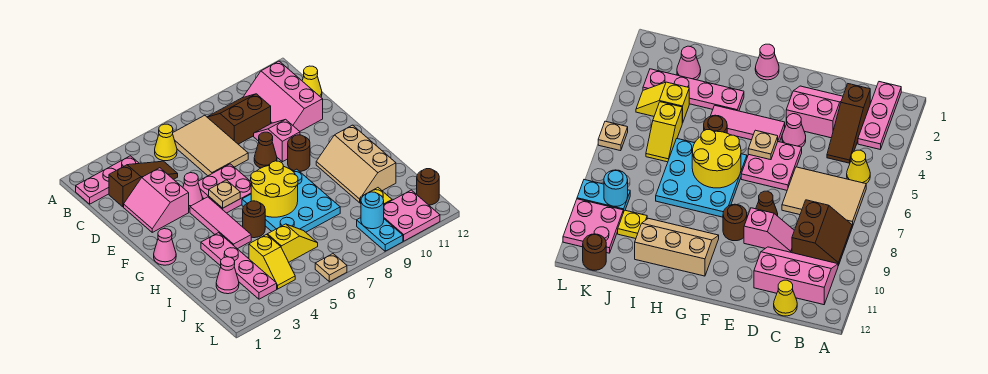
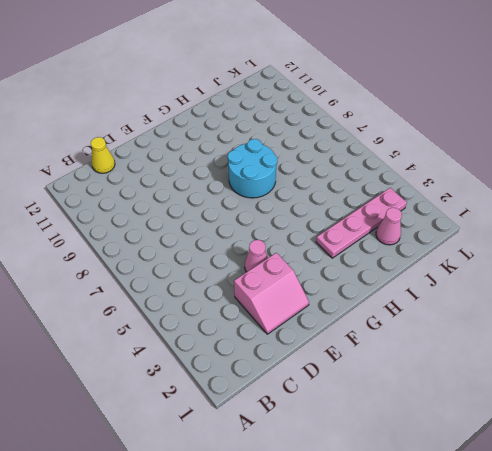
cyan round brick G7:H8 level 1 -> cyan plate G6:I8 level 1
none -> pink plate B1:B3 level 1
none -> yellow cone B5 level 1
none -> tan tile B6:D7 level 1
none -> brown slope B8:C9 level 1 top C

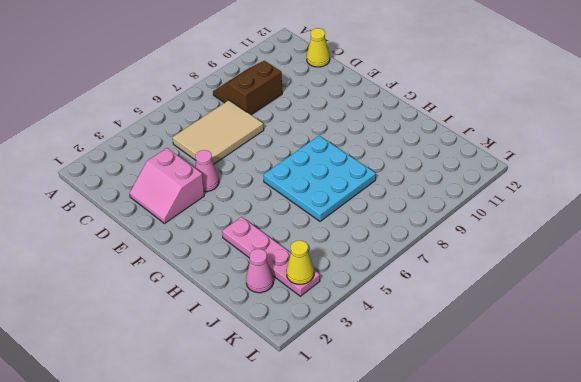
tan tile C5:D7 level 1 -> tan tile B6:D7 level 1
yellow cone K3 level 2 -> yellow cone B5 level 1
none -> pink plate B1:B3 level 1
none -> pink slope B10:D11 level 1 top 11
none -> brown slope C2:C4 level 1 top 2
none -> pink slope D9:E9 level 1 top E

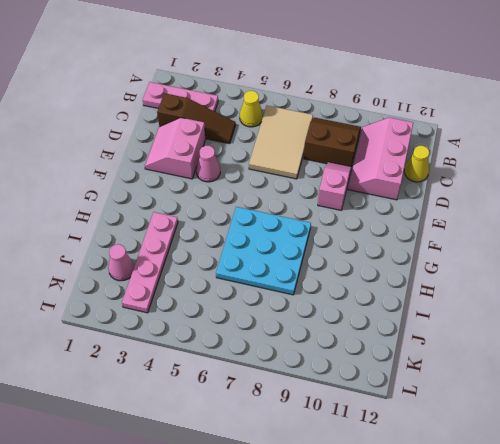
none -> pink plate E5:F6 level 1
none -> brown cone E8 level 1
none -> pink tile F4:H4 level 1
none -> brown round brick F9 level 1

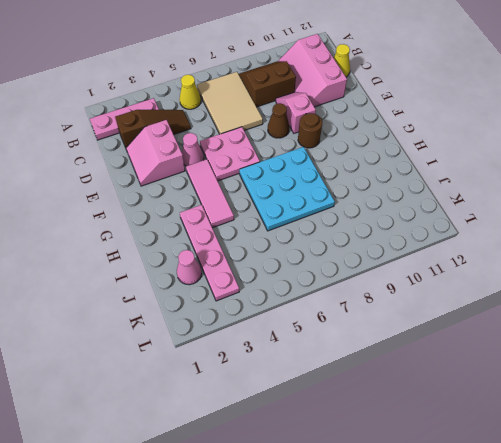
none -> pink cone G1 level 1
none -> tan slope G10:I11 level 1 top 11
none -> brown round brick H5 level 1
none -> yellow slope J4:K4 level 1 top J

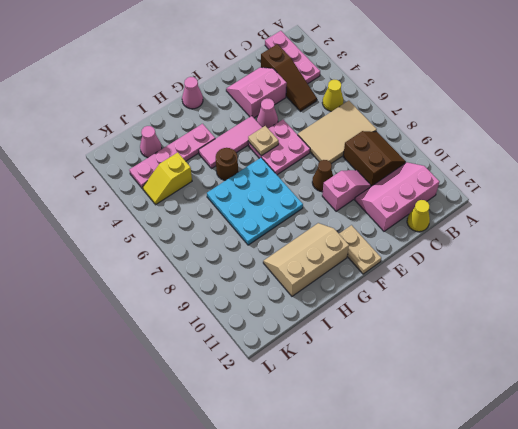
tan plate F11:F12 level 1 -> none
none -> brown round brick F9 level 1
none -> yellow slope J5:J6 level 1 top 5
none -> yellow plate J10 level 1
none -> cyan plate K9:L9 level 1

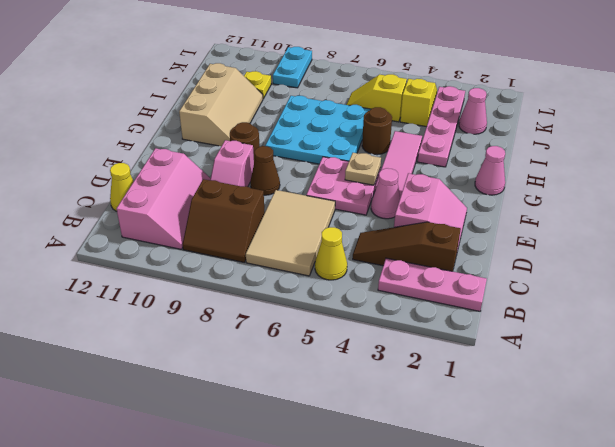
none -> pink plate K10:L11 level 1
none -> brown round brick K12 level 1
none -> tan plate L6 level 1
none -> yellow round brick G6:H7 level 2

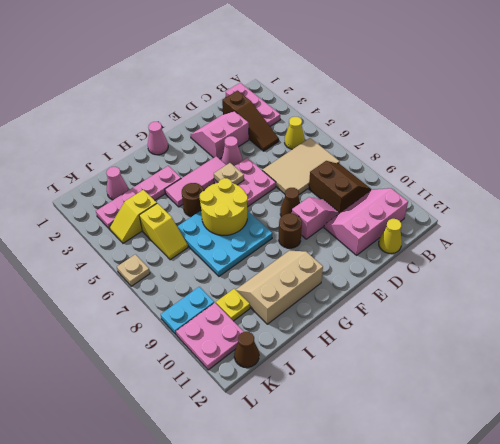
brown cone K12 level 1 -> brown round brick K12 level 1
none -> cyan round brick K9 level 2

